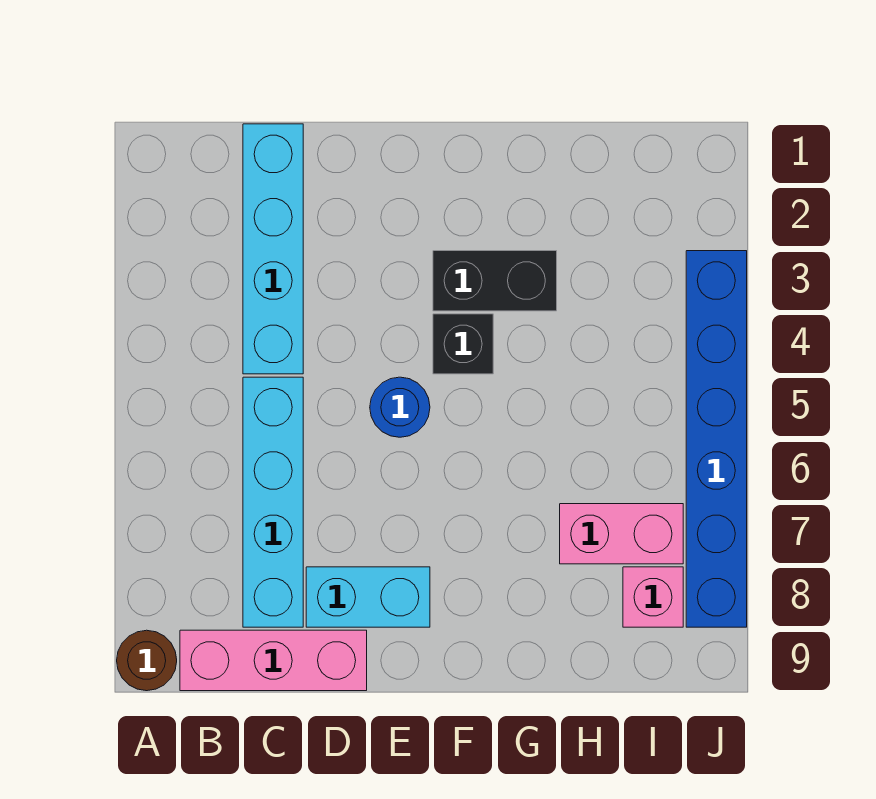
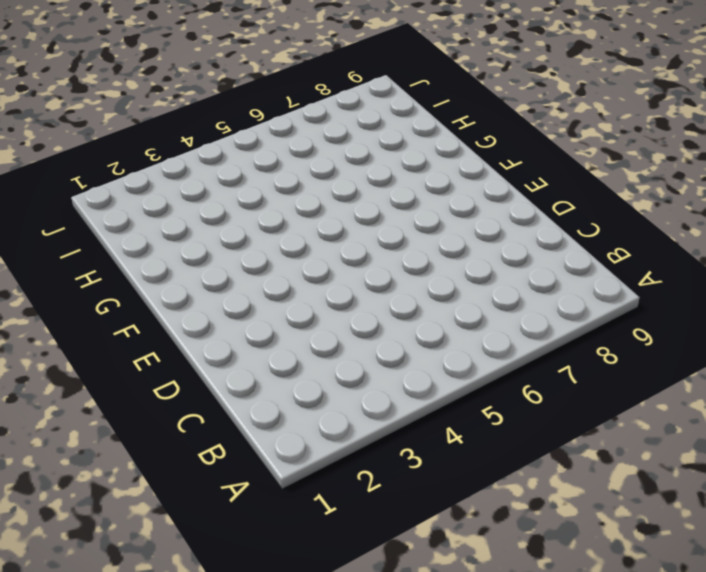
none -> brown round brick A9 level 1
none -> pink brick B9:D9 level 1

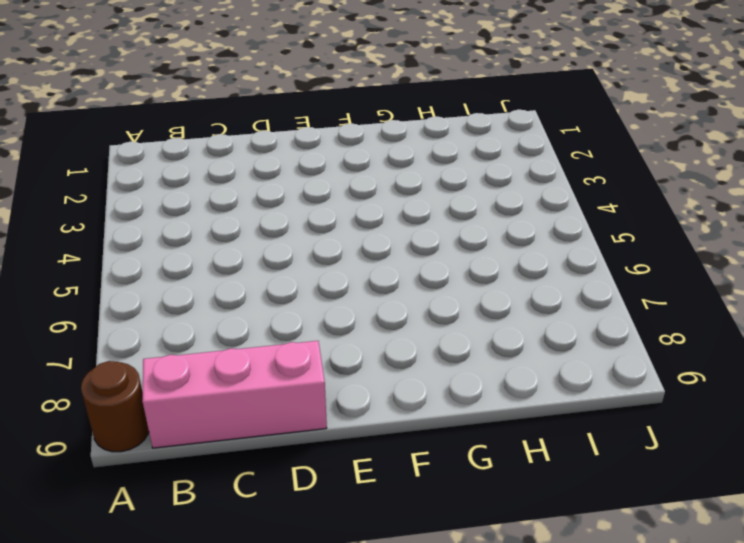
none -> cyan brick C1:C4 level 1
none -> cyan brick C5:C8 level 1

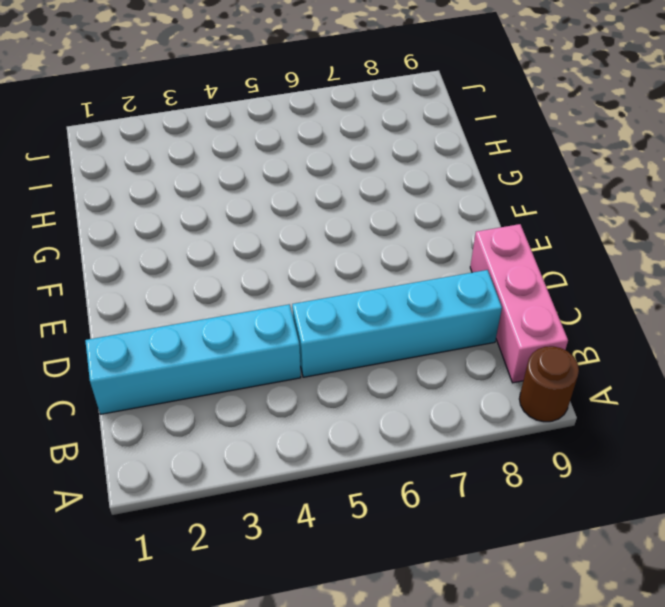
none -> cyan brick D8:E8 level 1
none -> blue round brick E5 level 1

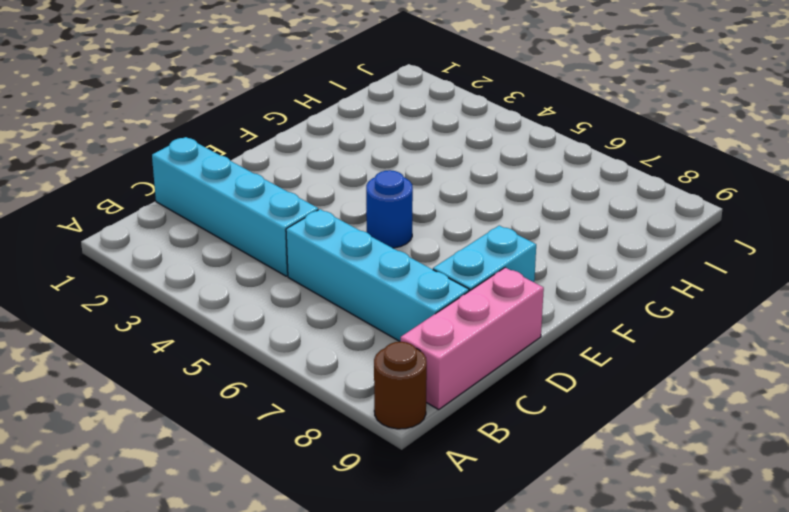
none -> black brick F3:G3 level 1
none -> black brick F4 level 1

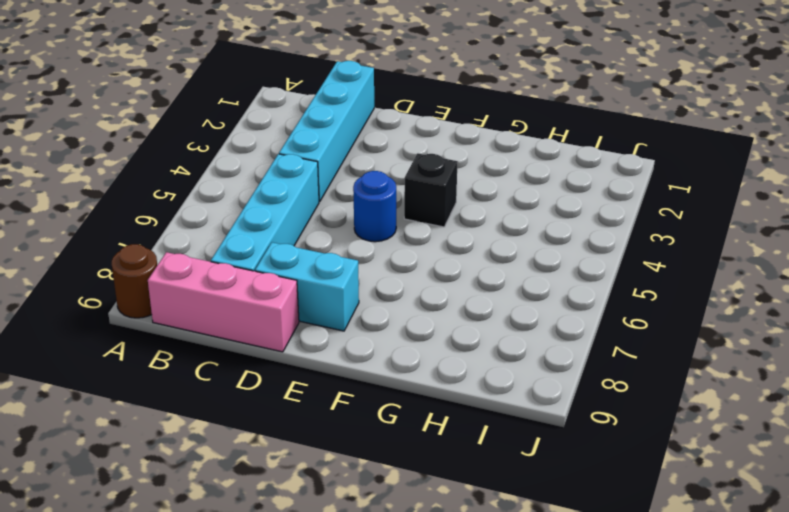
none -> black brick F3:G3 level 1
none -> pink brick H7:I7 level 1

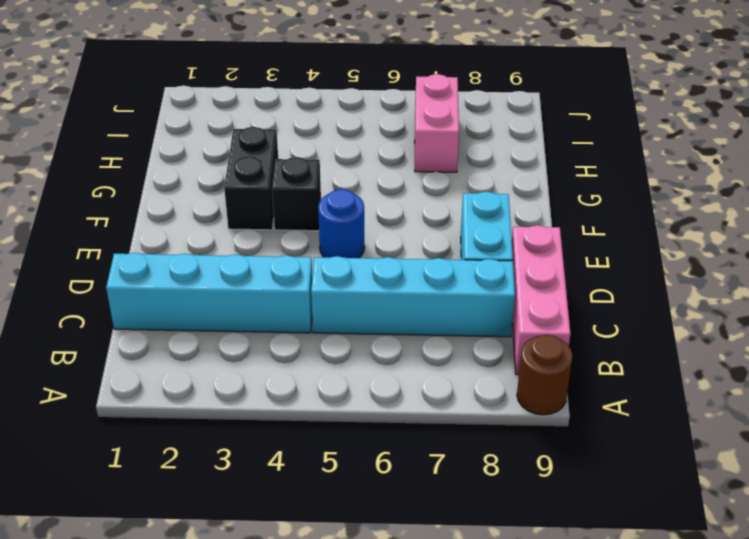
none -> pink brick I8 level 1
none -> blue brick J3:J8 level 1

